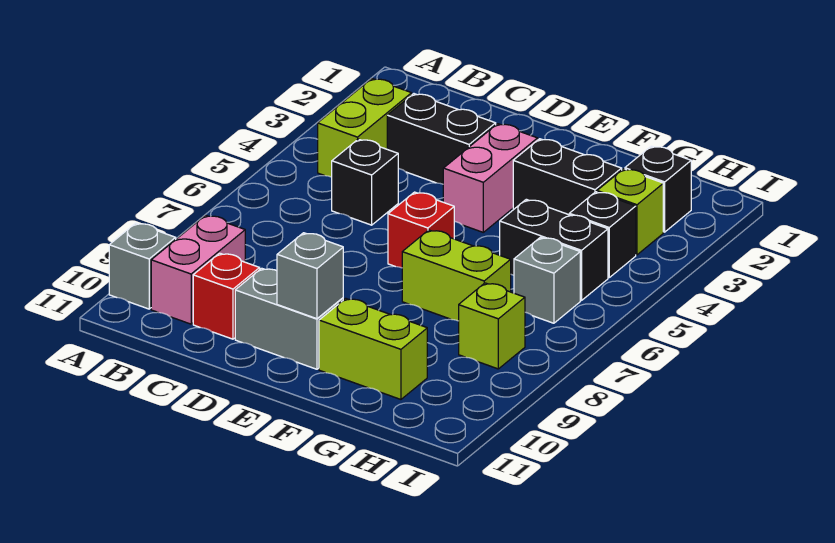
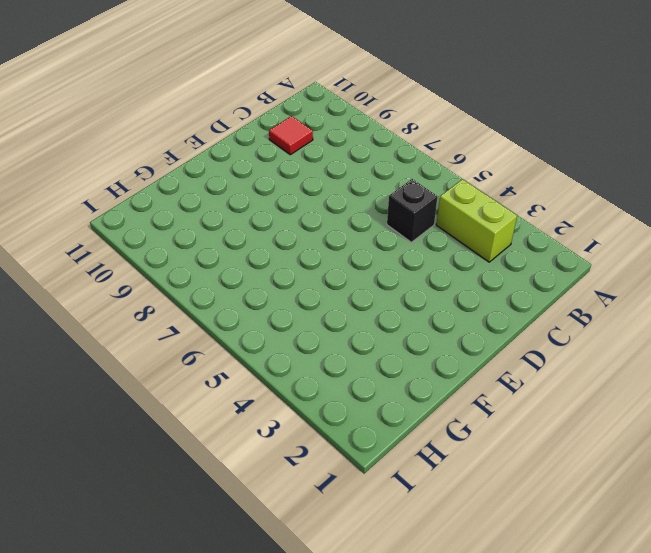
red tile C10 level 1 -> red brick C10 level 1
none -> grey brick A10 level 1
none -> pink brick B9:B10 level 1
none -> black brick C3:D3 level 1

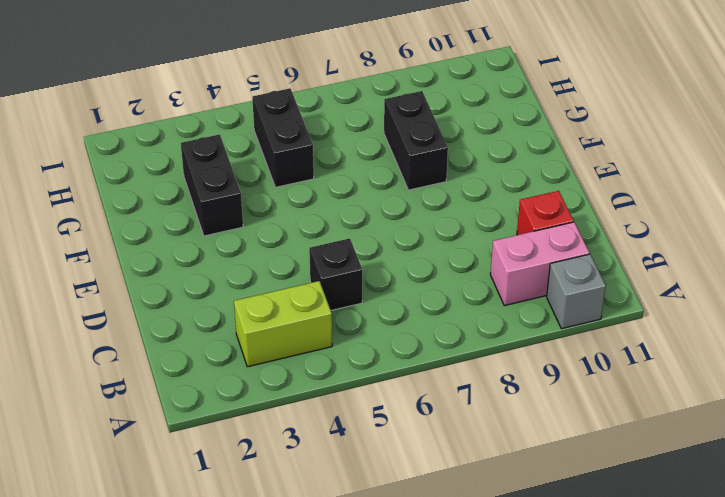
black brick F8:G8 level 1 -> black brick C3:D3 level 1
none -> grey brick D10:E10 level 1
none -> pink brick E3:E4 level 1
none -> red brick E6 level 1

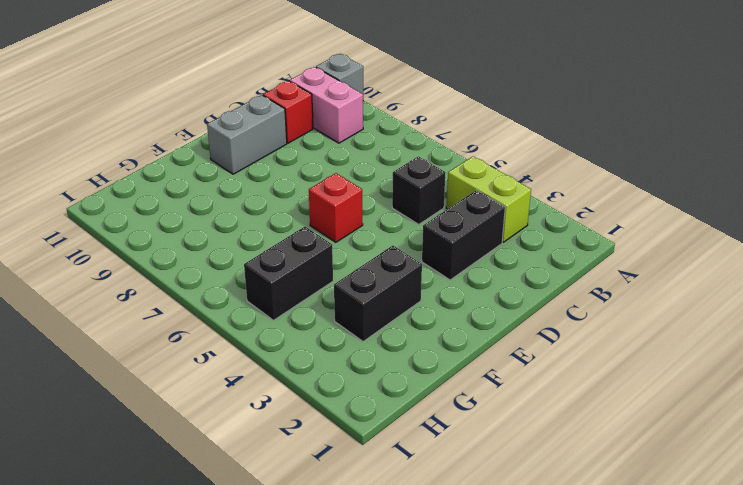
none -> pink brick E3:E4 level 1
none -> lime brick F7:G7 level 1
none -> lime brick F10:G10 level 1

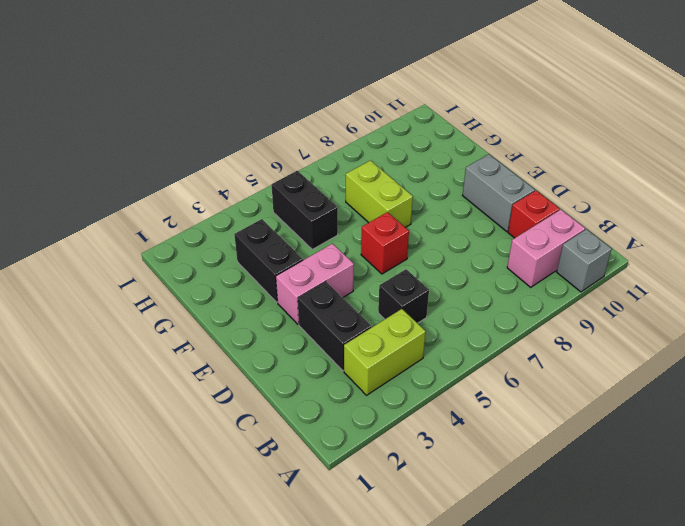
none -> lime brick F10:G10 level 1
none -> black brick H2 level 1
none -> lime brick H3 level 1

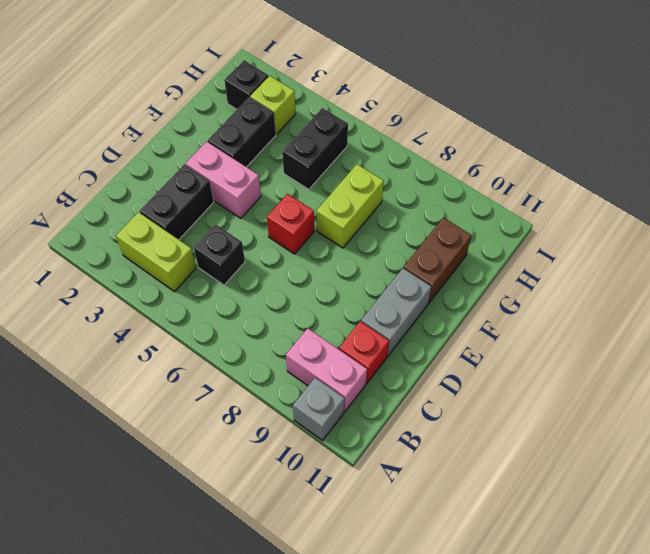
brown brick F10:G10 level 1 -> lime brick F10:G10 level 1
none -> black brick H4 level 1
none -> grey brick H6 level 1
none -> lime brick H8 level 1

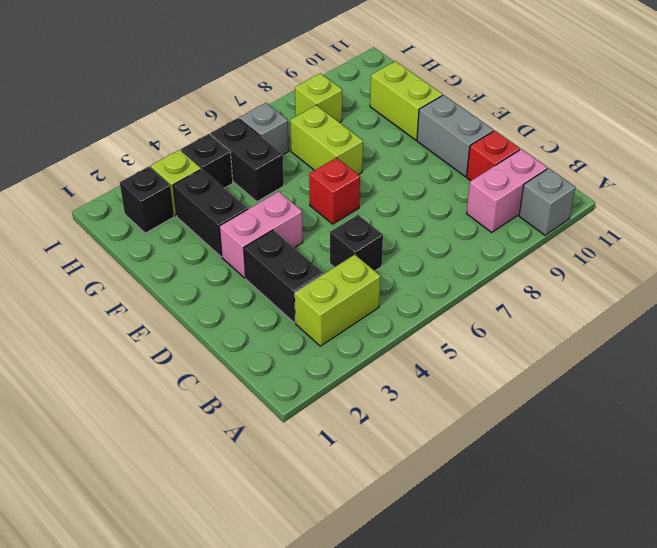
none -> grey brick E10 level 2

